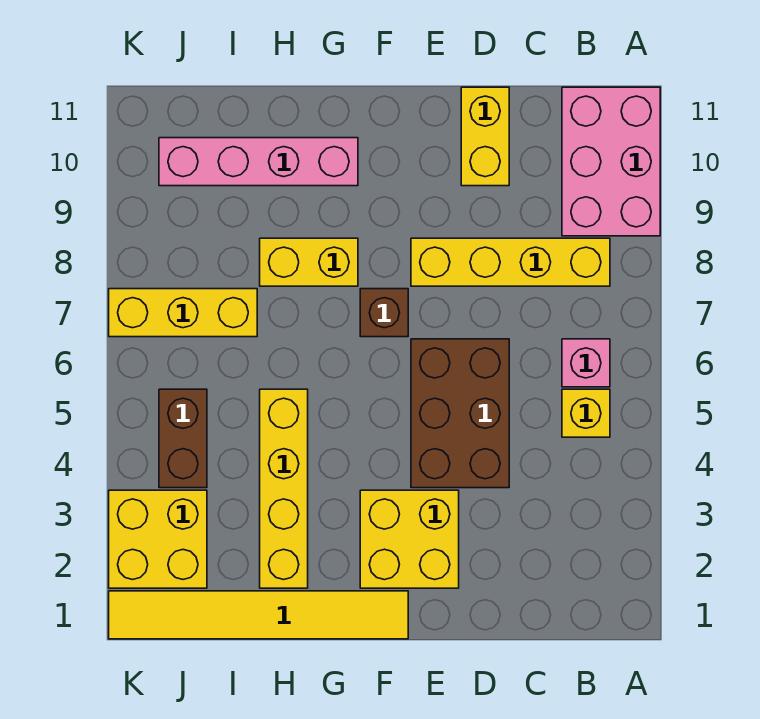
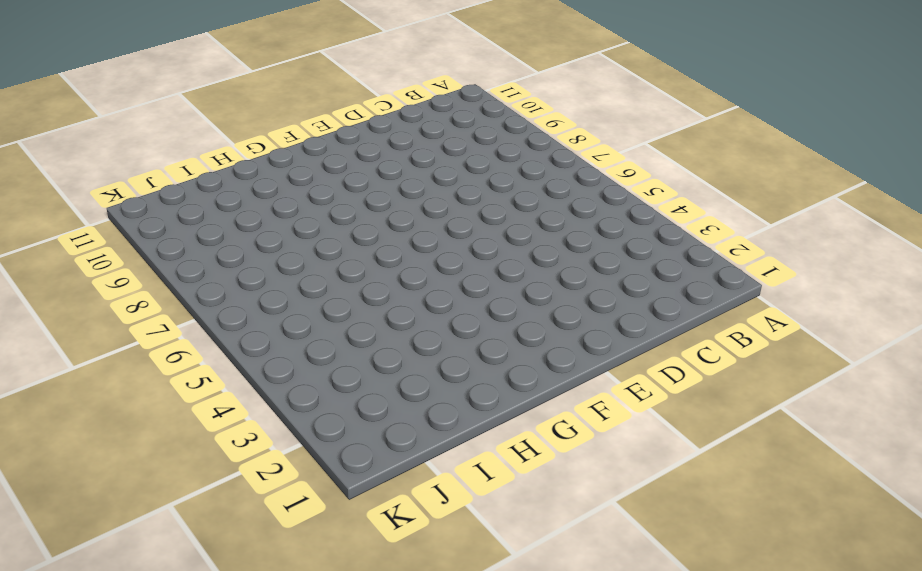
none -> pink brick A9:B11 level 1
none -> yellow brick B5 level 1
none -> pink brick B6 level 1

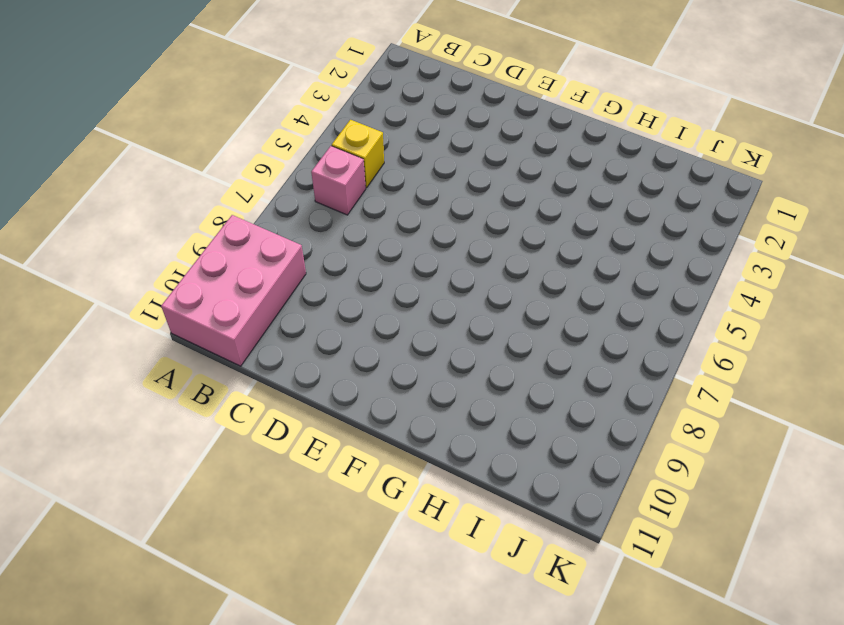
none -> yellow brick B8:E8 level 1
none -> brown brick D4:E6 level 1
none -> yellow brick D10:D11 level 1

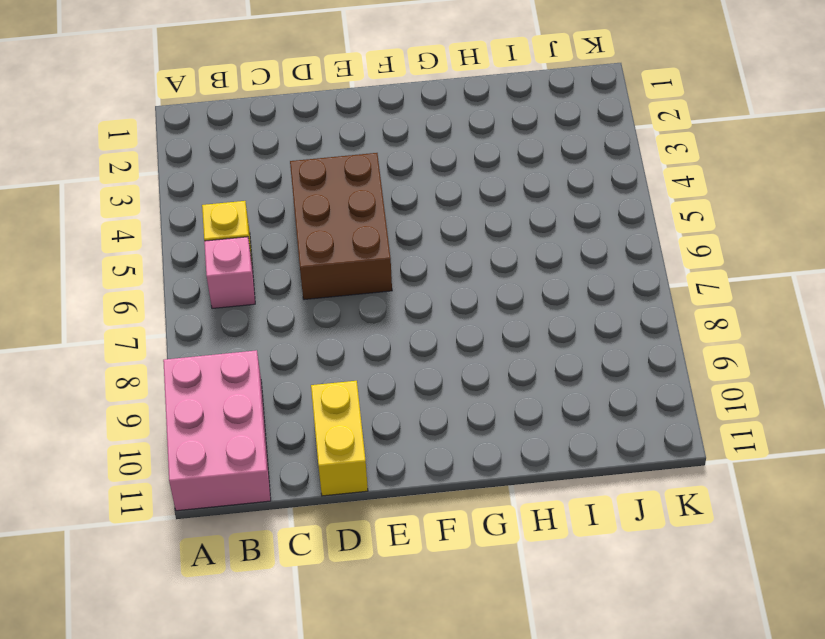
none -> yellow brick B8:E8 level 1
none -> yellow brick E2:F3 level 1
none -> yellow tile F1:K1 level 1

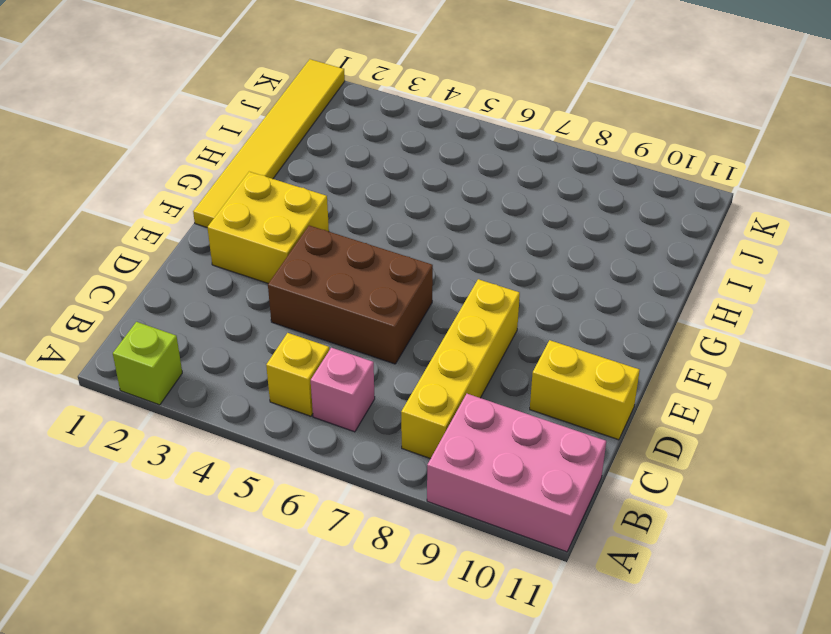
lime brick A2 level 1 -> none
none -> brown brick F7 level 1
none -> yellow brick G8:H8 level 1
none -> pink brick G10:J10 level 1

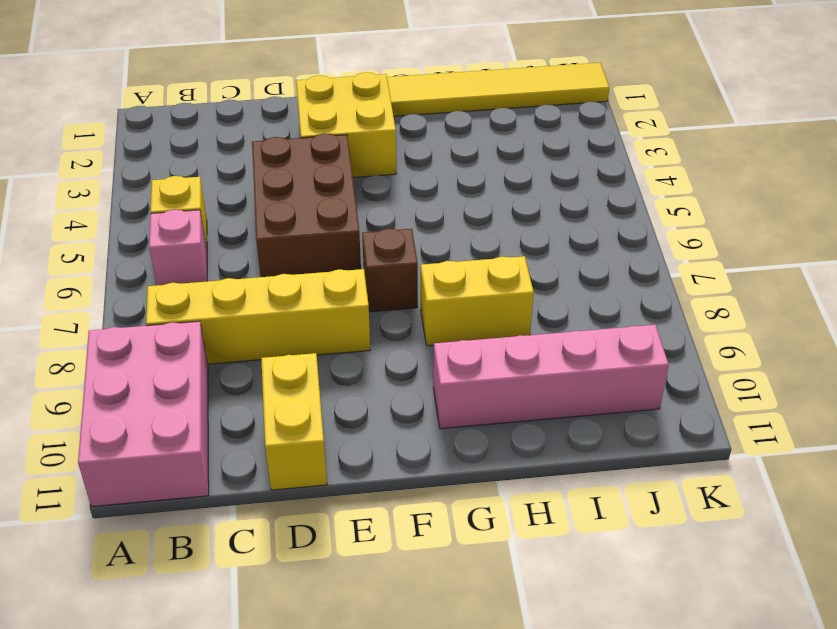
none -> yellow brick H2:H5 level 1
none -> yellow brick I7:K7 level 1
none -> yellow brick J2:K3 level 1

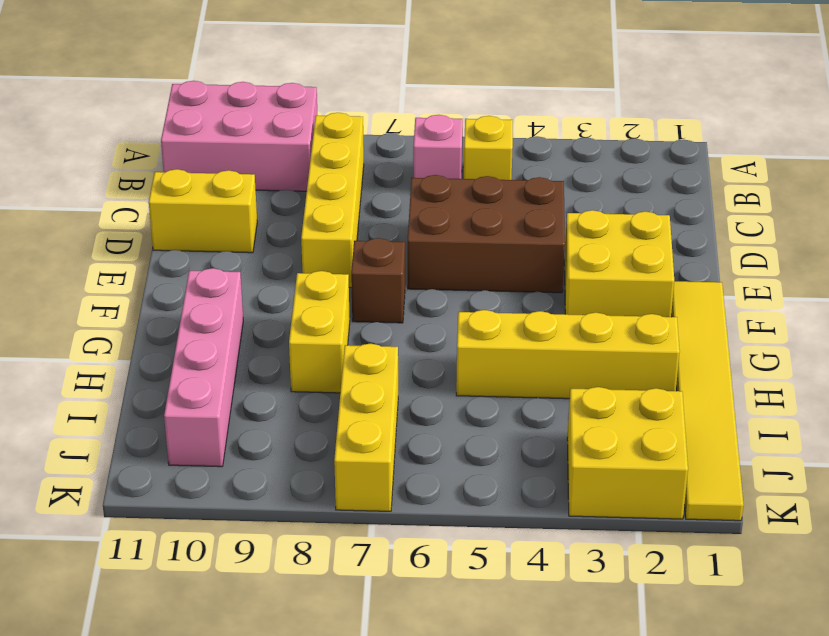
none -> brown brick J4:J5 level 1

